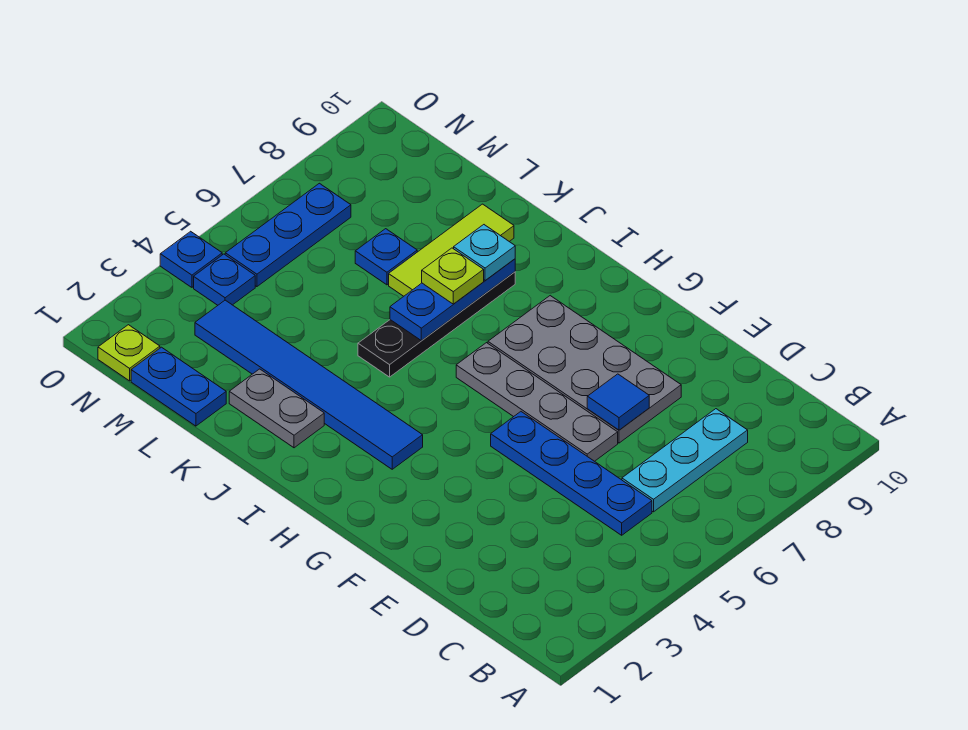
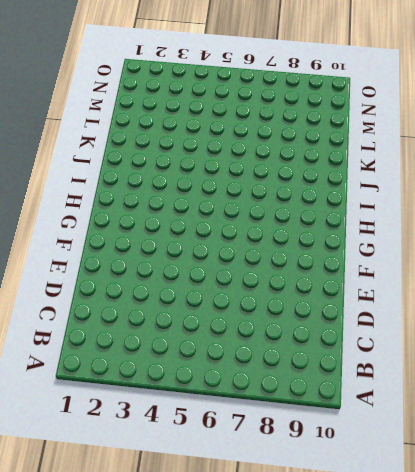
none -> blue plate C5:F5 level 1
none -> cyan plate C6:C8 level 1
none -> grey plate E6:H6 level 1

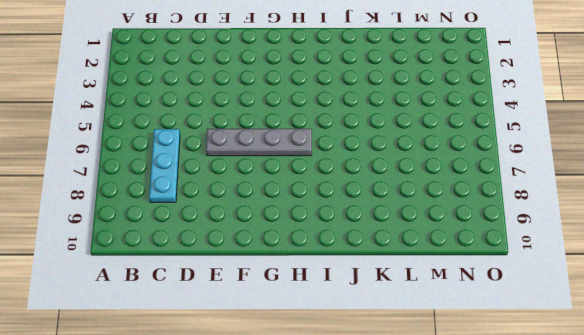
none -> blue plate C5:F5 level 1
none -> grey plate E7:H8 level 1
none -> blue tile H3:M3 level 1

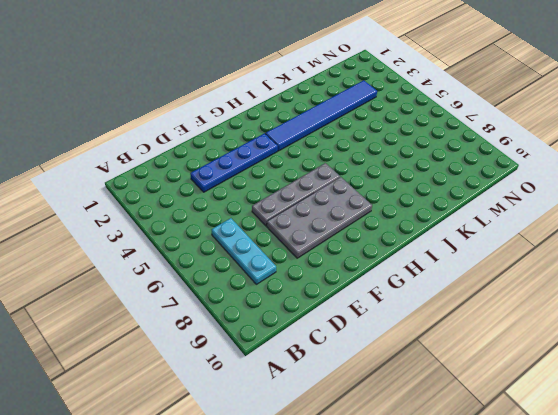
blue plate D3:G3 level 1 -> blue plate C5:F5 level 1
none -> grey plate J2:K2 level 1
none -> black plate J5:J8 level 1
none -> lime tile K7:K9 level 1

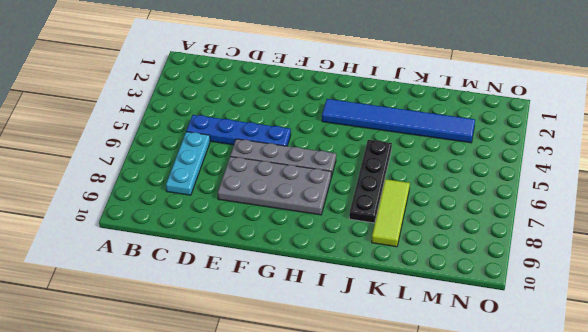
none -> grey plate J2:K2 level 1
none -> blue plate L1:M1 level 1
none -> blue plate L7 level 1

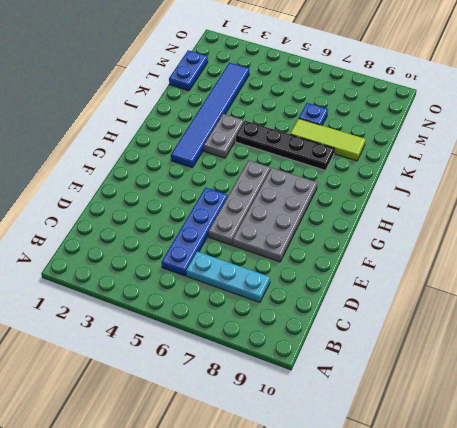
grey plate I4:J4 level 1 -> grey plate J2:K2 level 1
none -> lime plate N1 level 1
none -> blue plate N4 level 1
none -> blue plate N5:N7 level 1

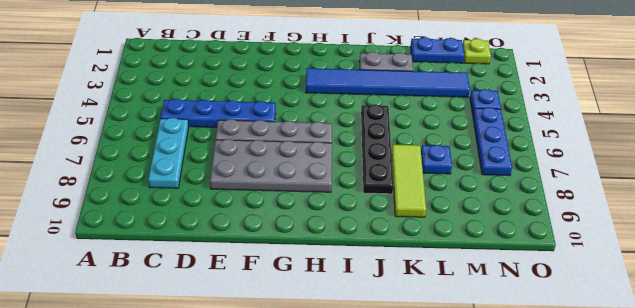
none -> blue plate O4 level 1
none -> blue tile E7 level 2
none -> blue plate J6:J8 level 2

